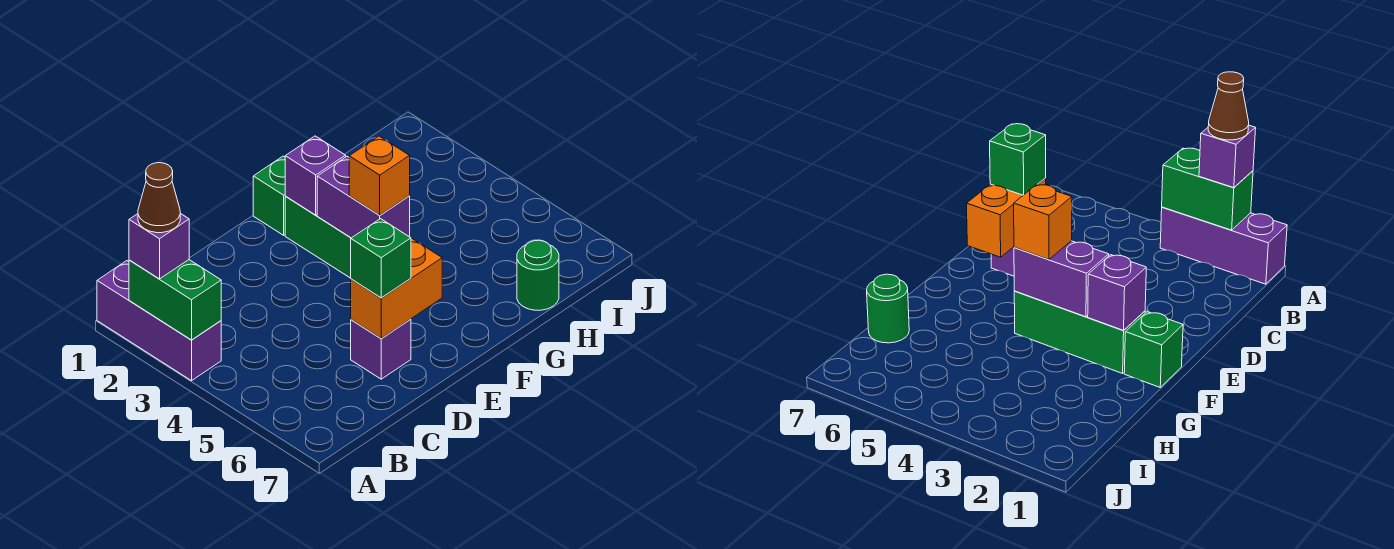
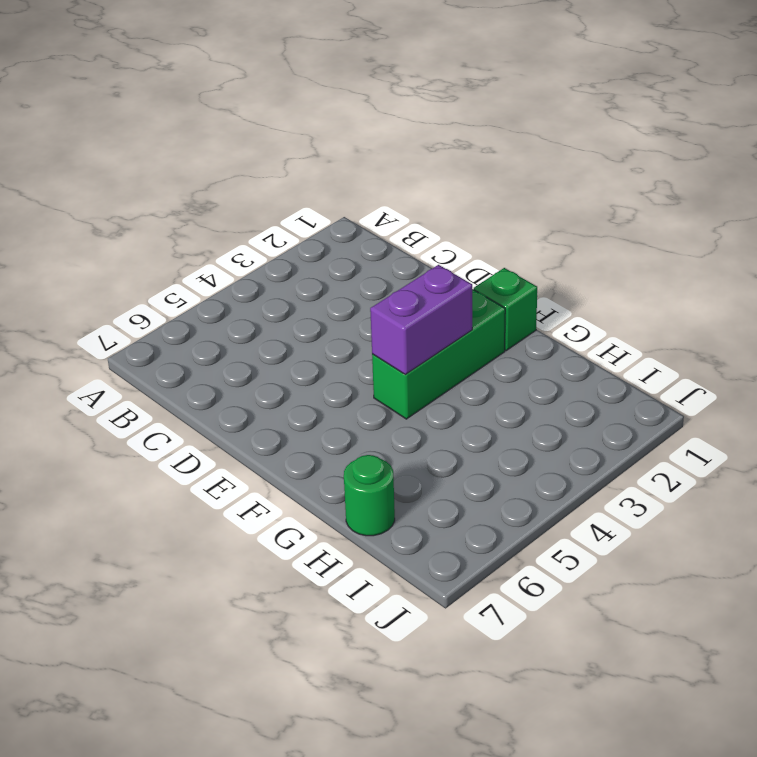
none -> purple brick A1:A3 level 1
none -> purple brick D6 level 1
none -> green brick A2:A3 level 2

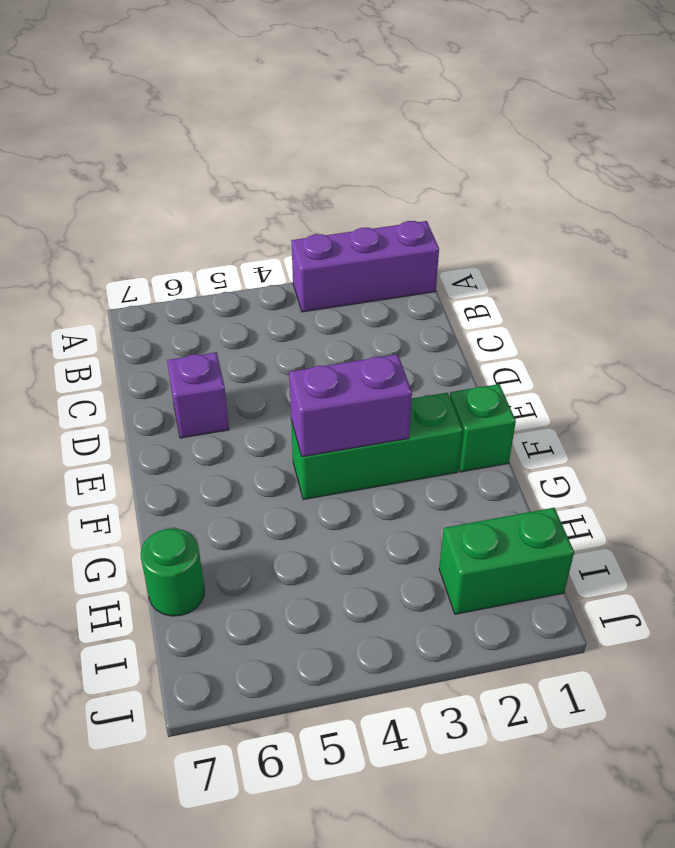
green brick I1:I2 level 1 -> green brick A2:A3 level 2
none -> orange brick D6:E6 level 2
none -> purple brick F2 level 2
none -> purple brick A2 level 3

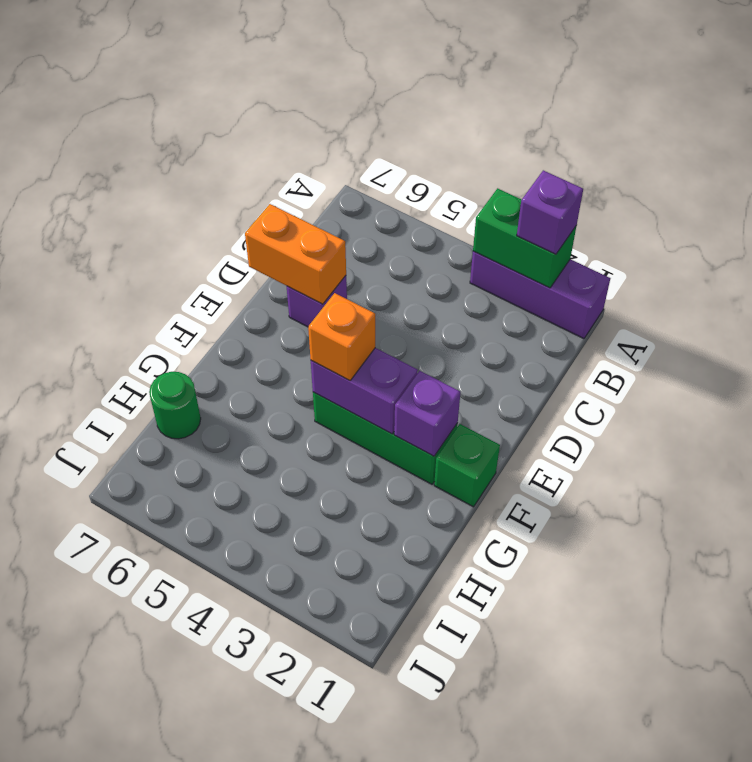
orange brick D6:D7 level 2 -> orange brick D6:E6 level 2
none -> green brick D6 level 3
none -> brown cone A2 level 4

